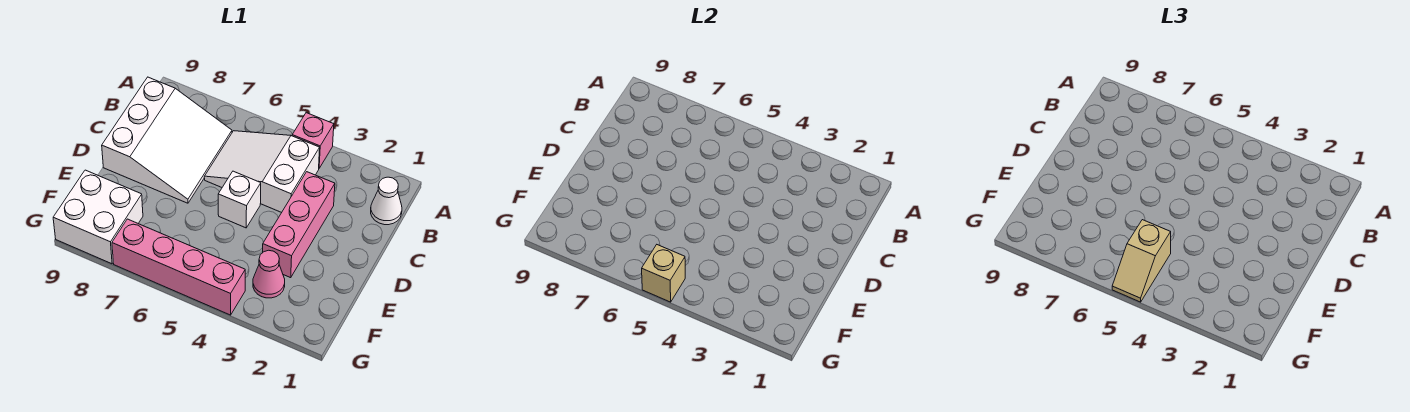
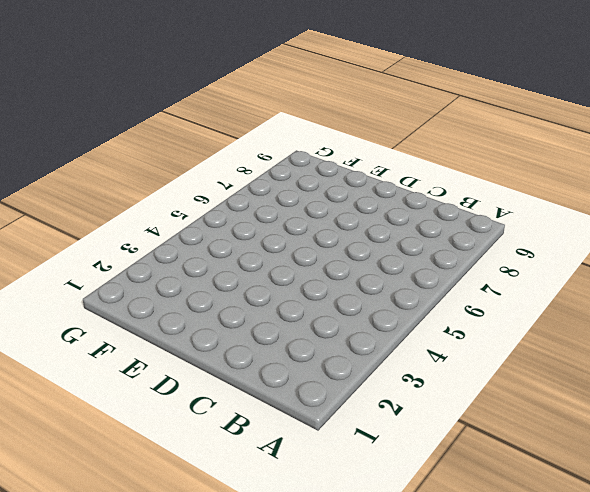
none -> pink brick A4 level 1
none -> white cone B1 level 1

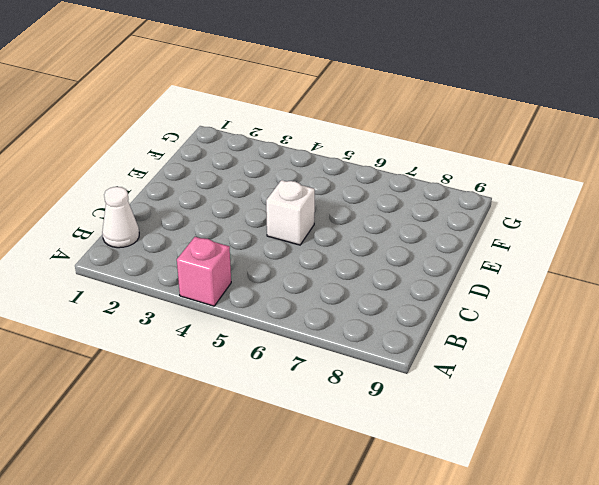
none -> white slope B4:C6 level 1 top 4
none -> white slope B7:D9 level 1 top 9

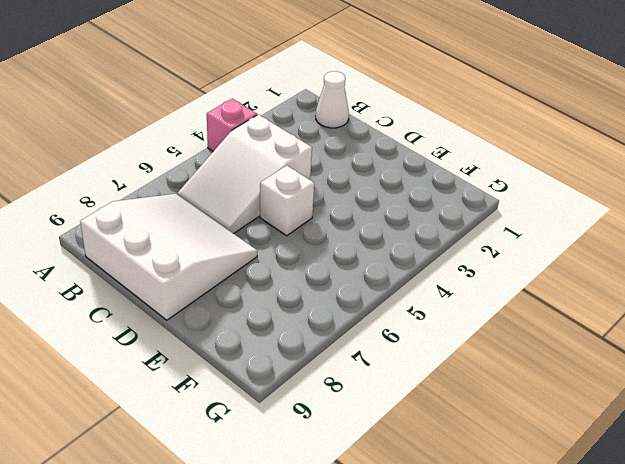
none -> pink brick C3:E3 level 1
none -> pink cone F3 level 1

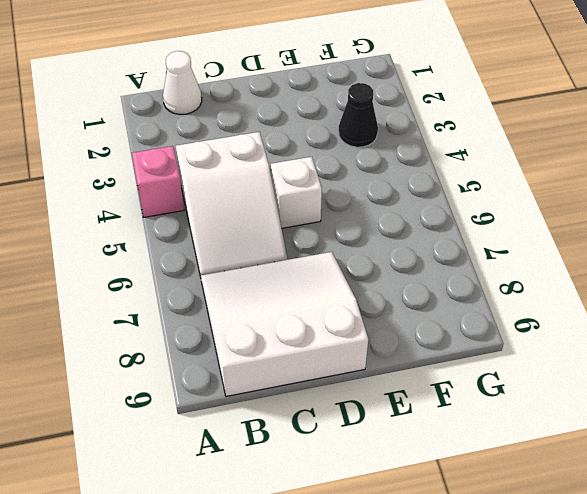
black cone F3 level 1 -> pink cone F3 level 1
none -> pink brick C3:E3 level 1
none -> white brick F8:G9 level 1

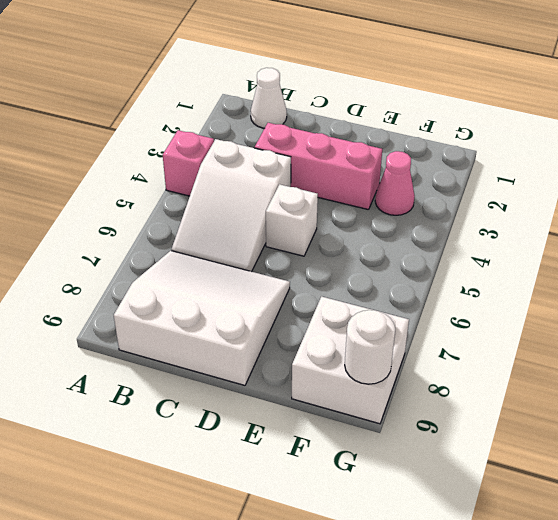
white round brick G9 level 2 -> none
none -> pink brick G4:G7 level 1
none -> tan brick G5 level 2

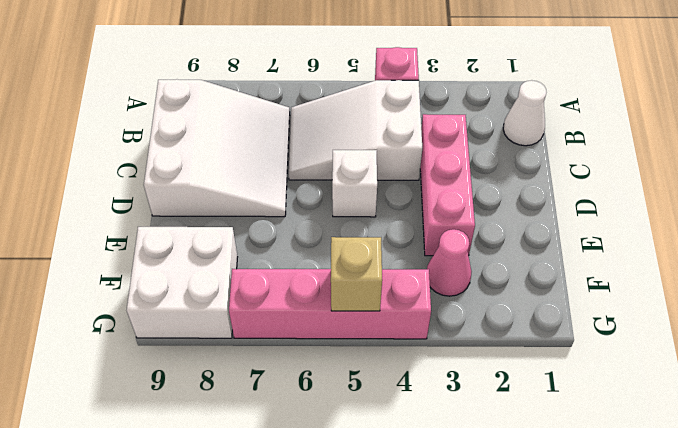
none -> tan slope F5:G5 level 3 top F

